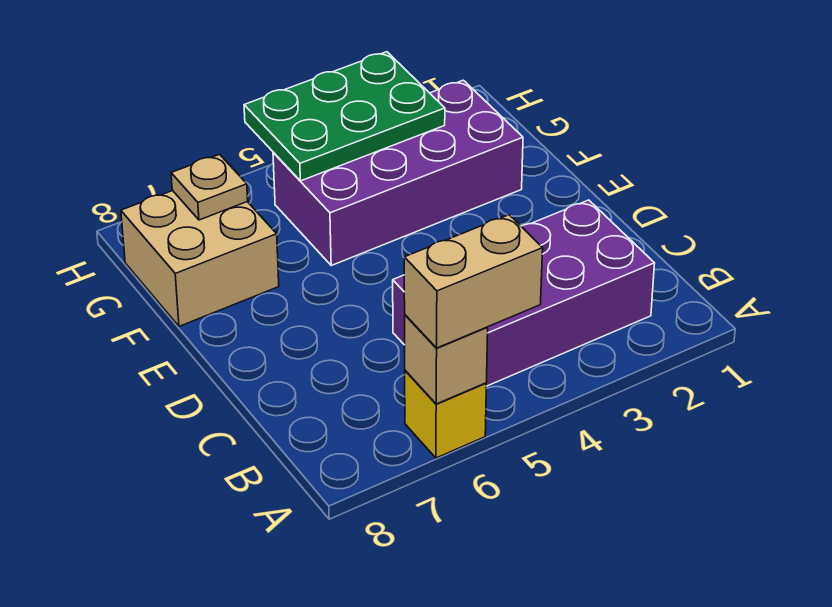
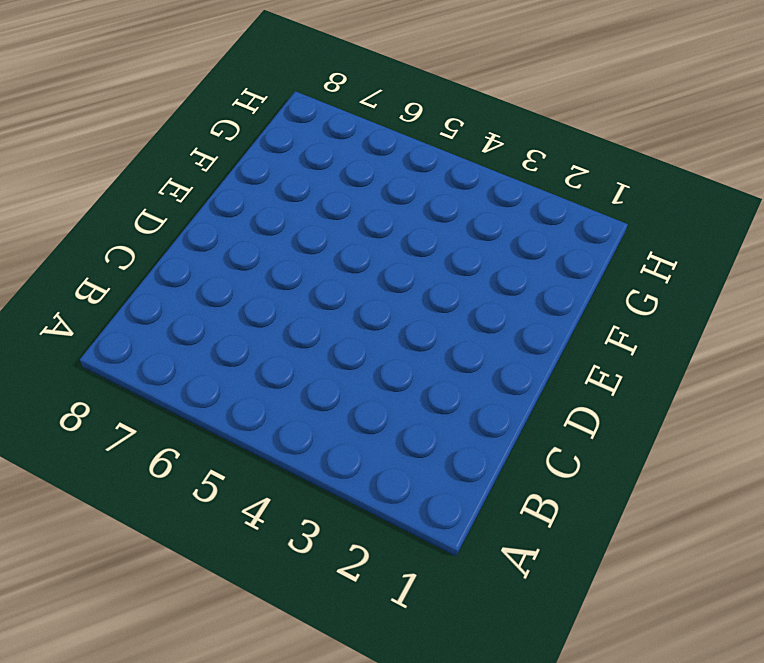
none -> yellow brick A6 level 1
none -> purple brick B2:C5 level 1

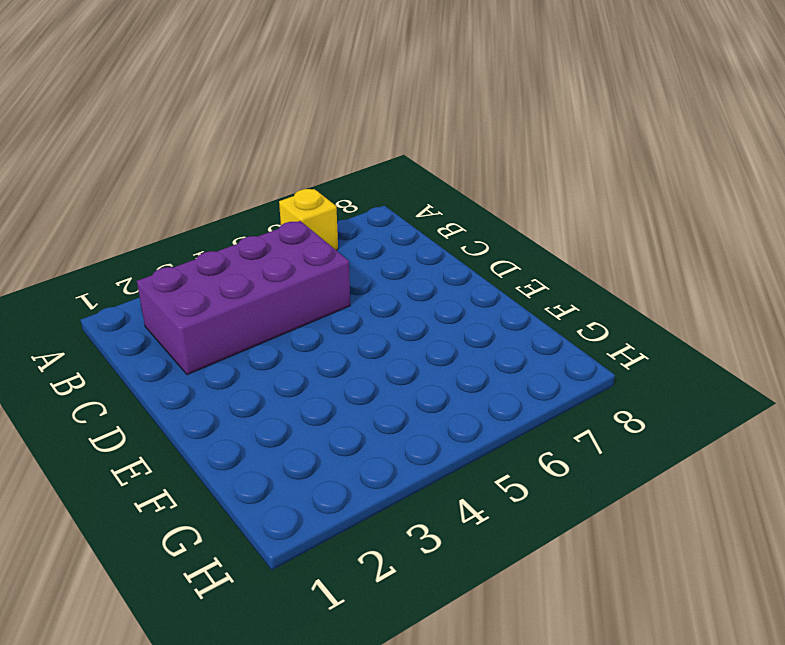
none -> purple brick F2:G5 level 1
none -> tan brick F7:G8 level 1

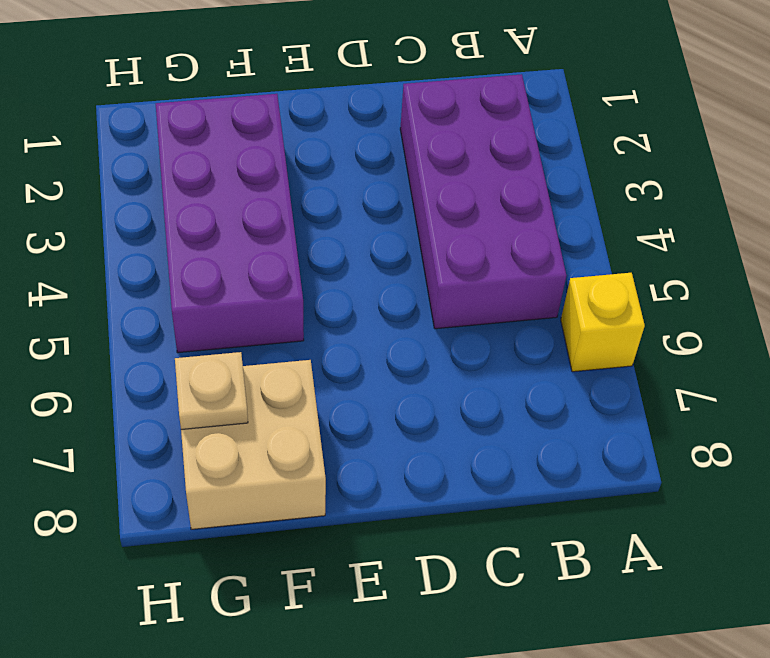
none -> tan brick A6 level 2
none -> green plate G3:H5 level 2

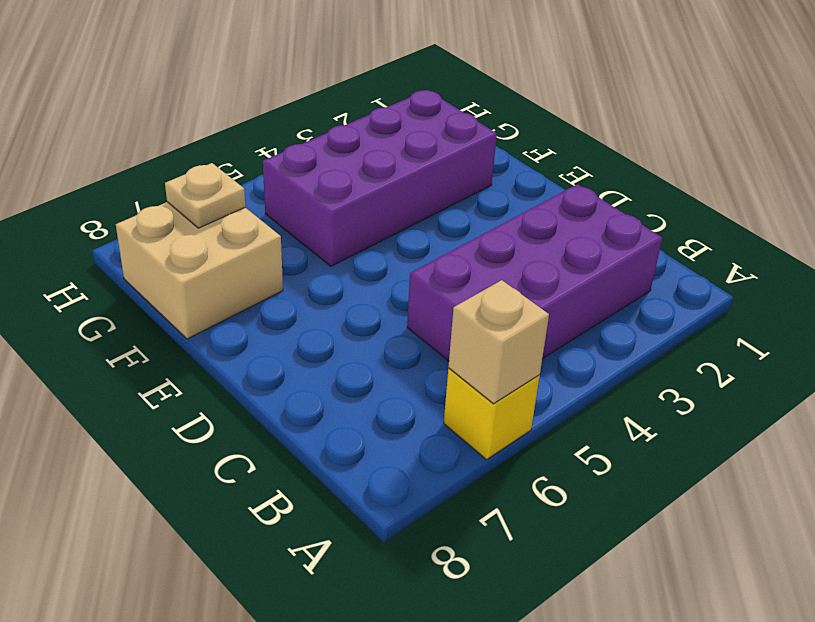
none -> green plate G3:H5 level 2
none -> tan brick A5:A6 level 3

